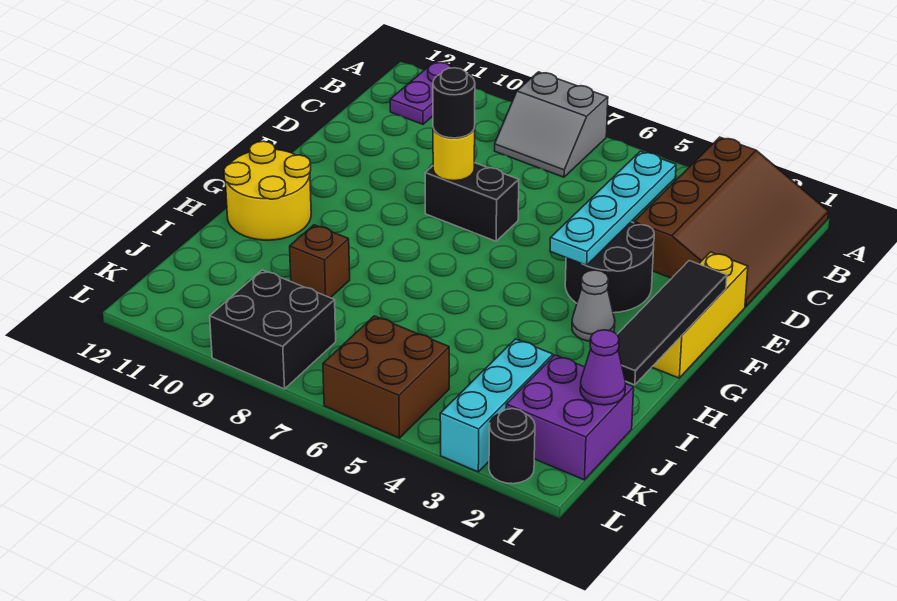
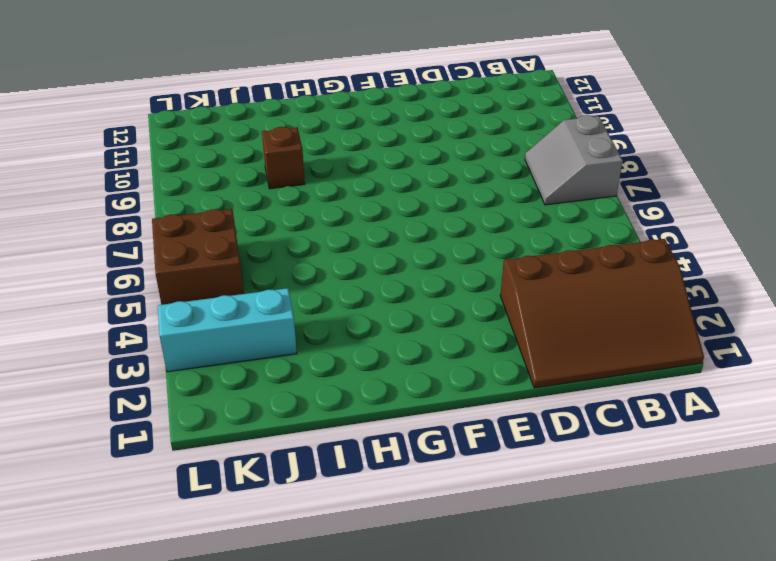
none -> purple plate A11:B11 level 1
none -> yellow brick E1:G1 level 1
none -> black round brick E3:F4 level 1

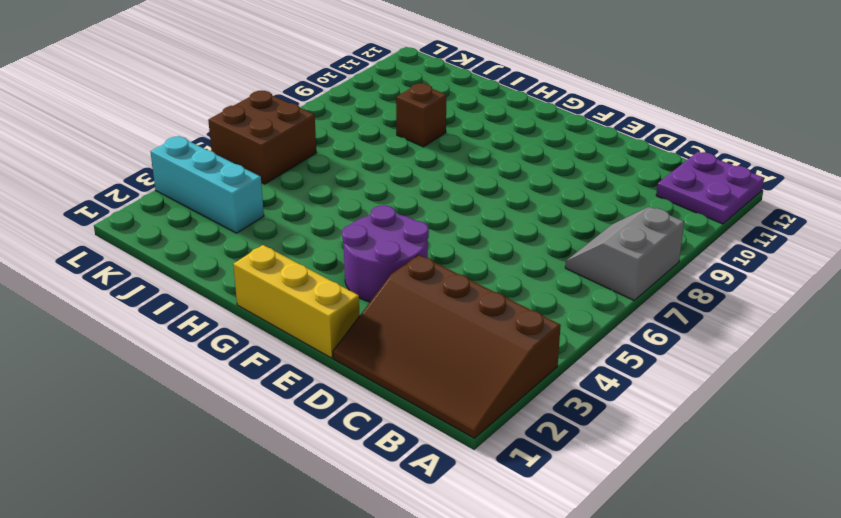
purple plate A11:B12 level 1 -> purple plate A11:B11 level 1
purple round brick E3:F4 level 1 -> black round brick E3:F4 level 1
none -> black brick E7:E8 level 1
none -> grey cone G3 level 1
none -> yellow round brick G11:H12 level 1

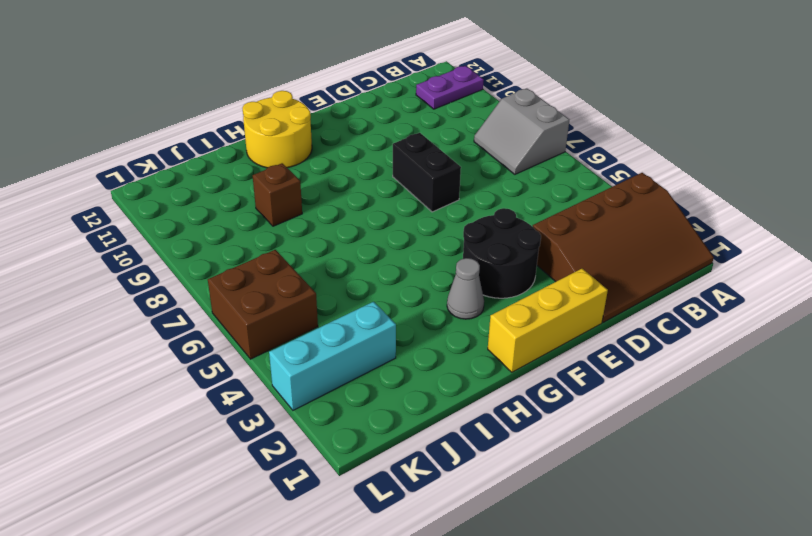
none -> purple brick J1:K2 level 1
none -> black brick K8:L9 level 1
none -> black round brick L2 level 1

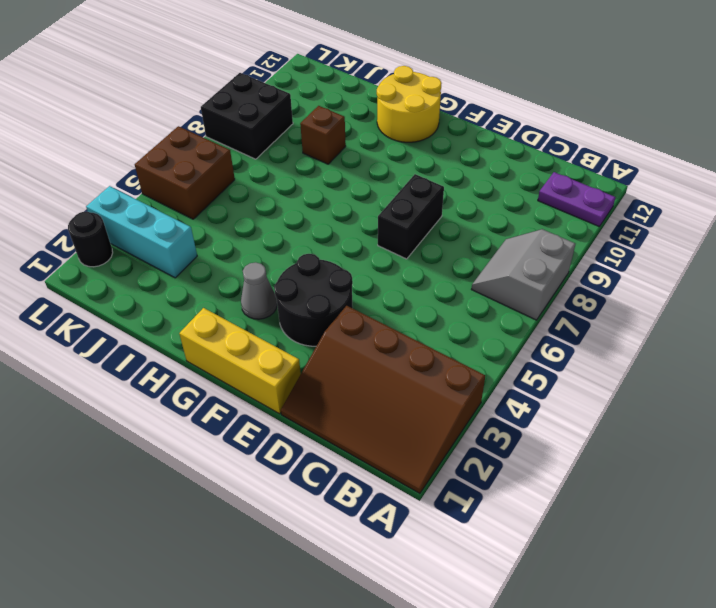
none -> purple brick J1:K2 level 1
none -> cyan plate C4:F4 level 2
none -> yellow round brick E8 level 2

